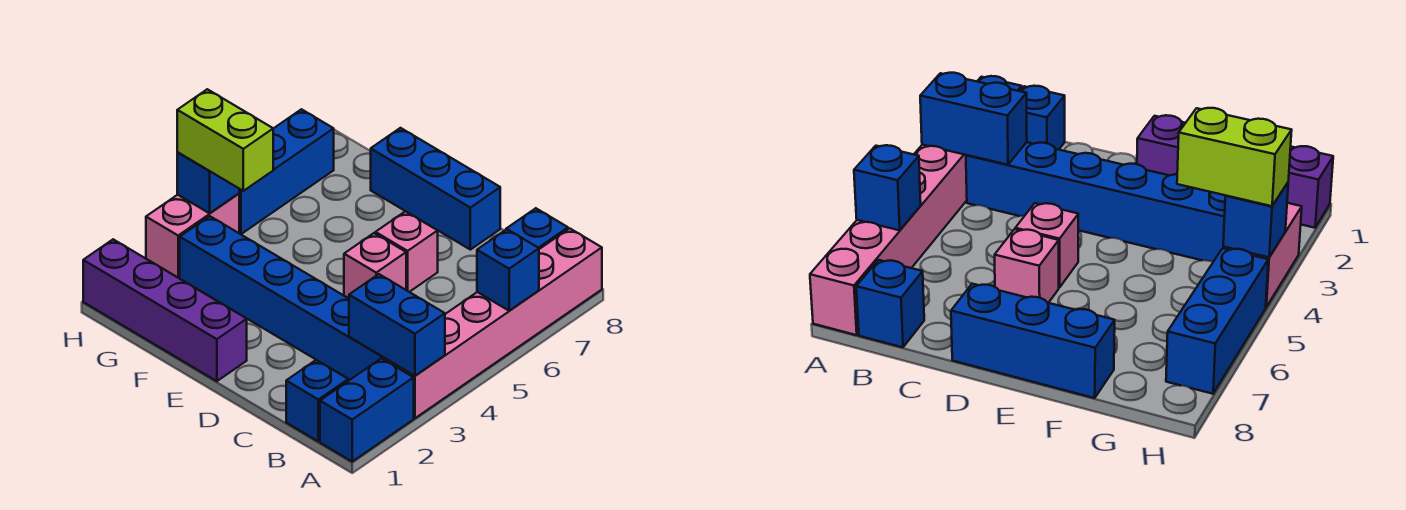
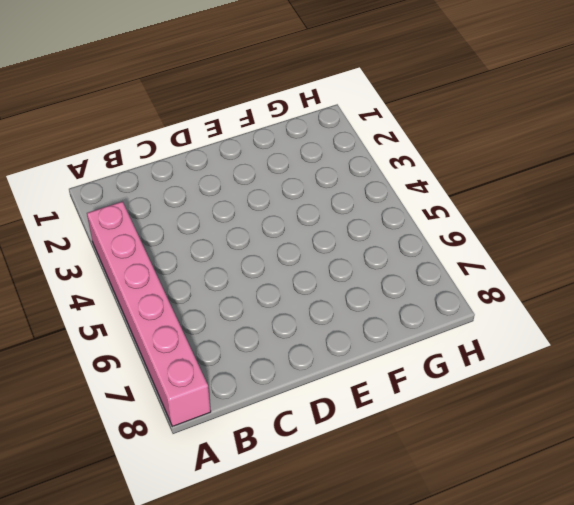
none -> blue brick A1:A2 level 1
none -> blue brick B1 level 1
none -> blue brick B3:G3 level 1

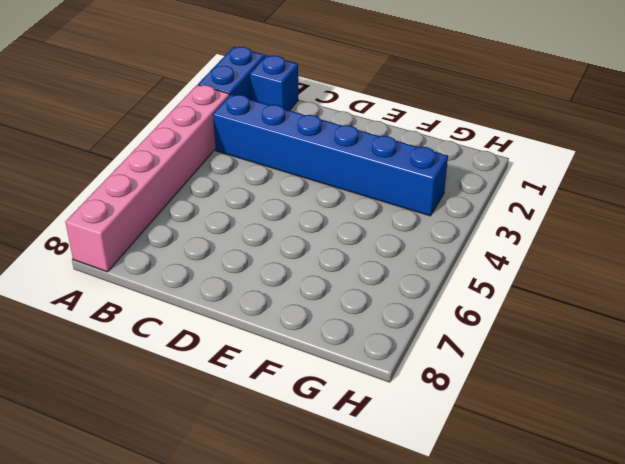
none -> blue brick B8 level 1
none -> pink brick D5 level 1
none -> pink brick D6 level 1

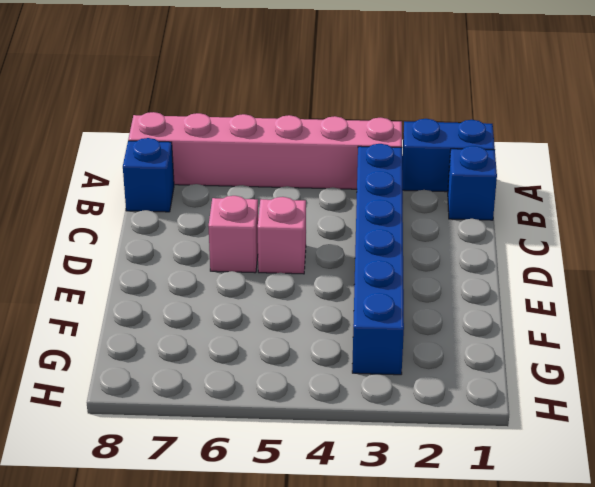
none -> blue brick D8:F8 level 1
none -> purple brick E1:H1 level 1
none -> pink brick H3:H4 level 1

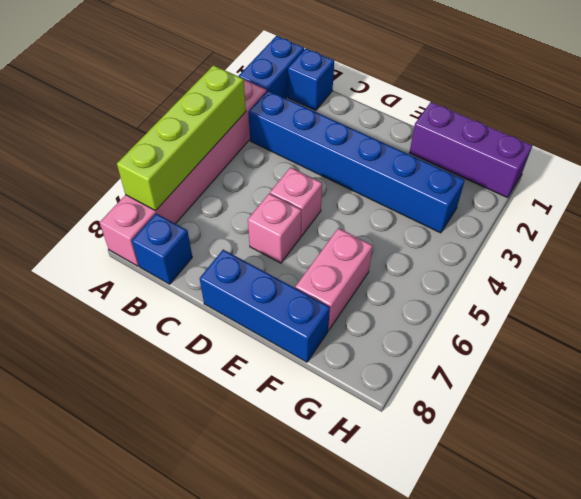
lime brick A4:A7 level 2 -> blue brick A6 level 2
purple brick F1:H1 level 1 -> purple brick E1:H1 level 1
pink brick F6:F7 level 1 -> pink brick H3:H4 level 1
none -> blue brick H5:H7 level 1
none -> blue brick A3:B3 level 2
none -> blue brick H4 level 2

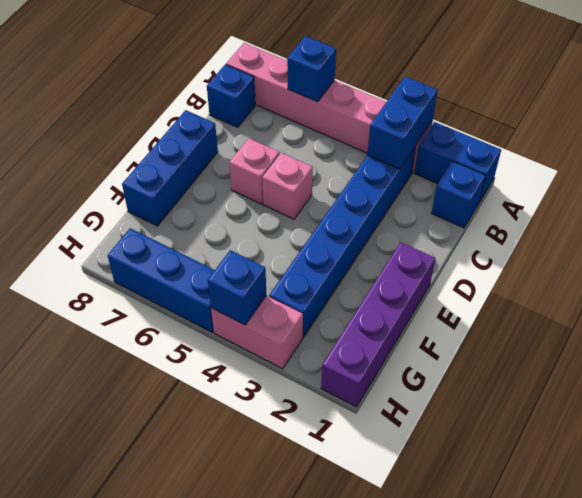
none -> lime brick G4:H4 level 3

